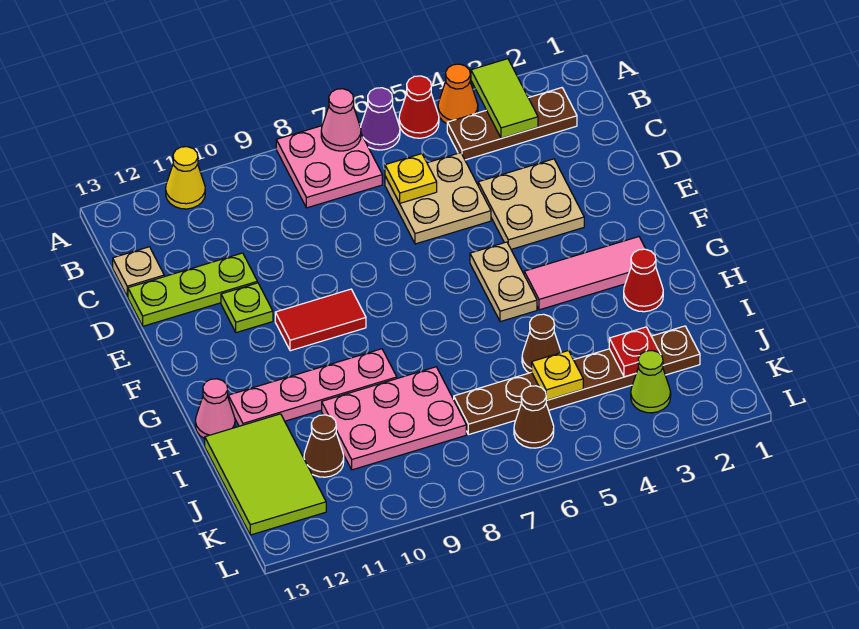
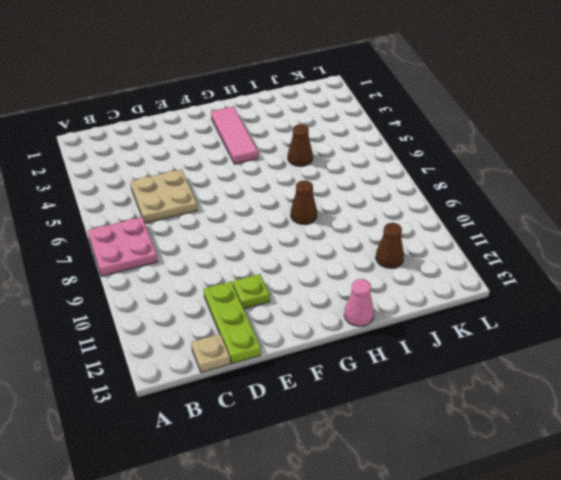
brown cone H8 level 1 -> brown cone K6 level 1
none -> orange cone A4 level 1
none -> red cone A5 level 1
none -> purple cone A6 level 1

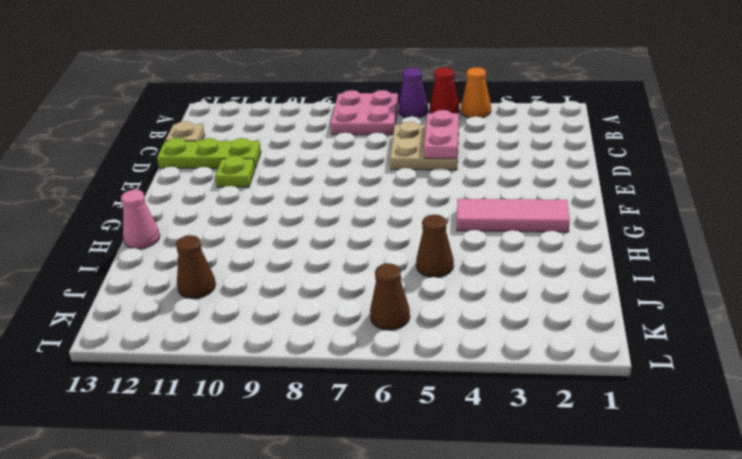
pink plate C5:D5 level 2 -> none
none -> yellow cone A11 level 1
none -> brown plate B2:B4 level 1
none -> tan plate D3:E4 level 1

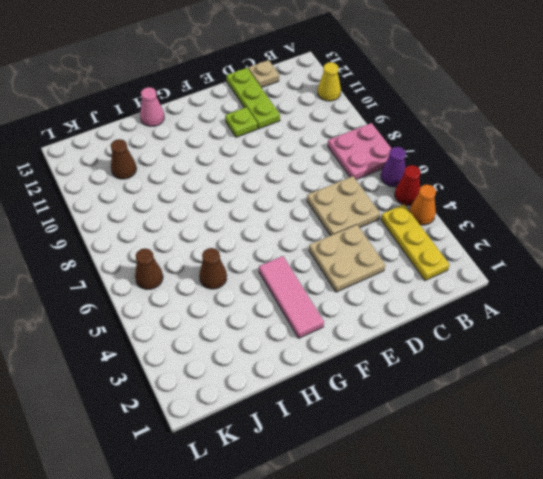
yellow plate B2:B4 level 1 -> brown plate B2:B4 level 1
none -> tan plate F5:G5 level 1
none -> red tile F9:F10 level 1
none -> red cone H2 level 1

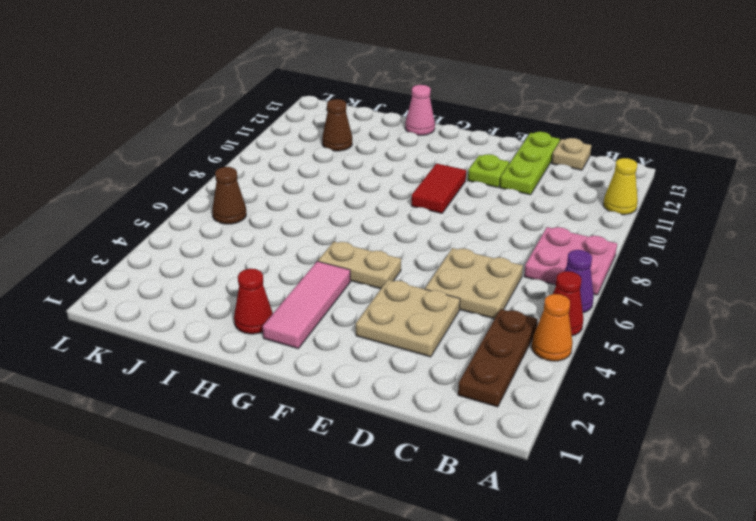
none -> pink plate H9:H12 level 1
none -> brown cone I5 level 1
none -> pink plate I8:J10 level 1

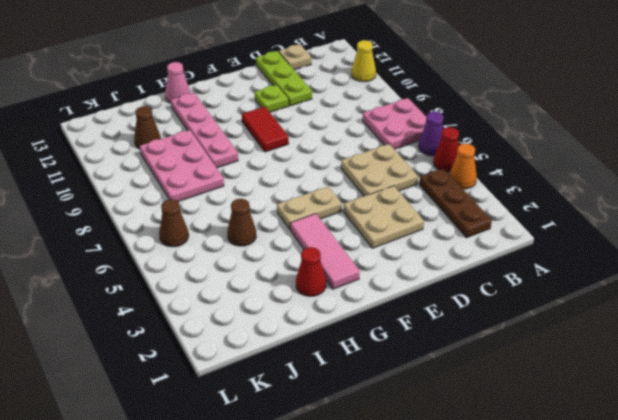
none -> lime tile I12:K13 level 1
none -> brown plate J2:J7 level 1
none -> lime cone K3 level 1

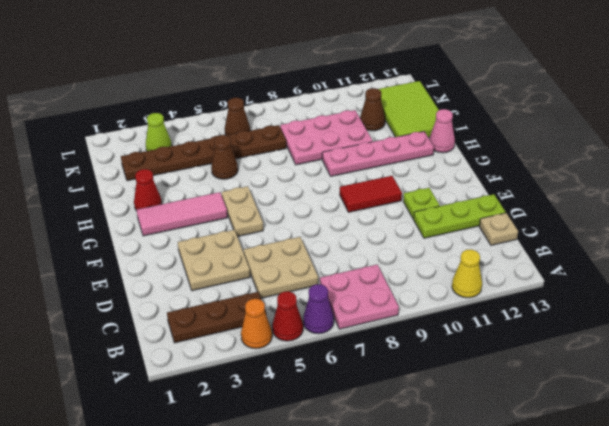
none -> lime tile A3:B3 level 2
none -> pink cone A7 level 2
none -> yellow plate C6 level 2

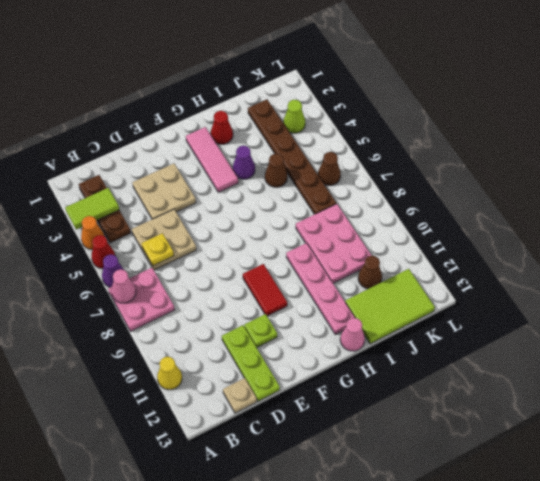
purple cone H4 level 1 -> none
none -> tan plate F5:G5 level 1
none -> red plate J3 level 2
none -> yellow plate J5 level 2

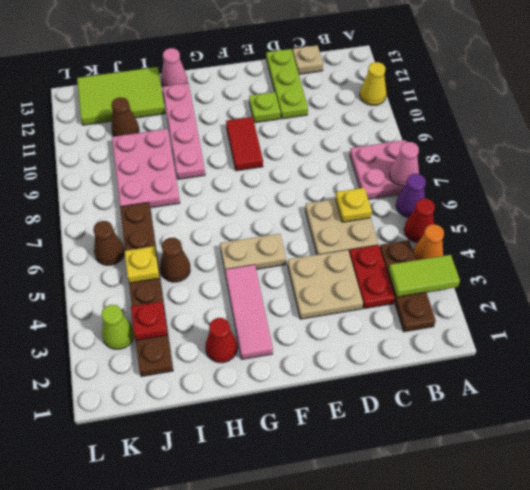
red plate C3:C4 level 1 -> none

